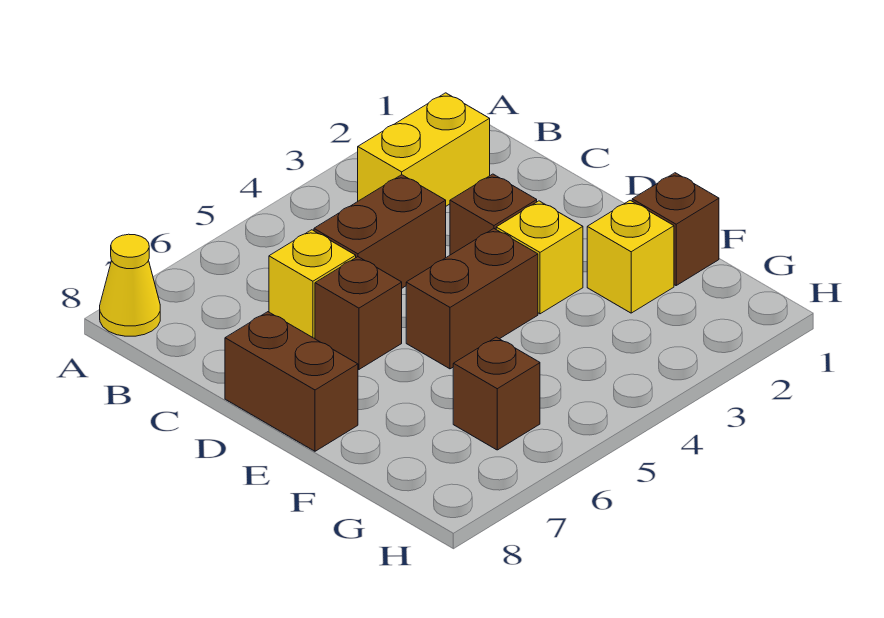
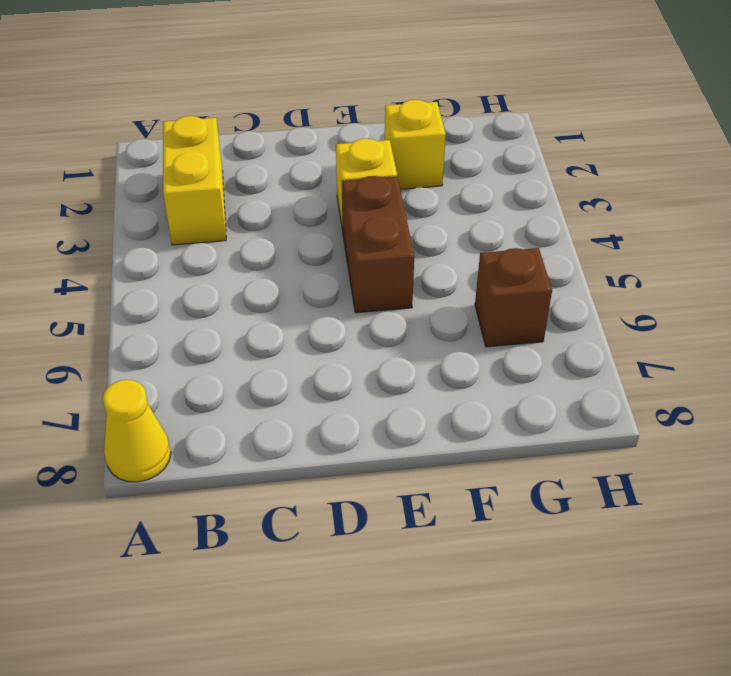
none -> brown brick C4:C5 level 1
none -> yellow brick C6 level 1
none -> brown brick D3 level 1

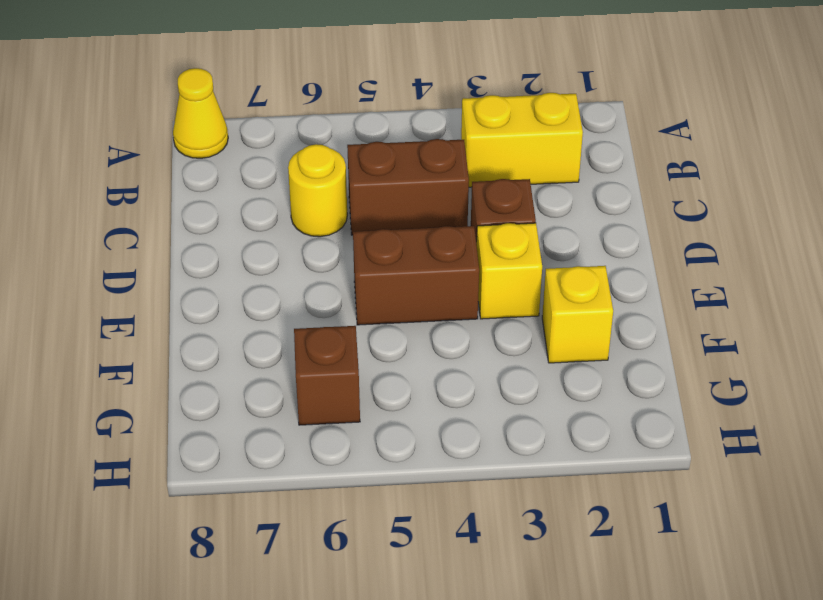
yellow round brick C6 level 1 -> yellow brick C6 level 1
none -> brown brick D6 level 1
none -> brown brick D8:E8 level 1
none -> brown brick F1 level 1

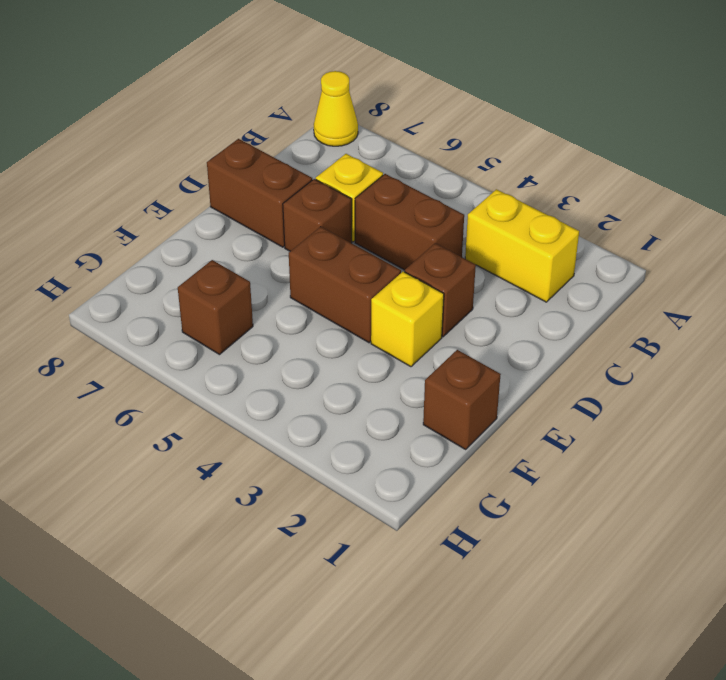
brown brick D7:D8 level 1 -> brown brick D8:E8 level 1
none -> yellow brick F2 level 1

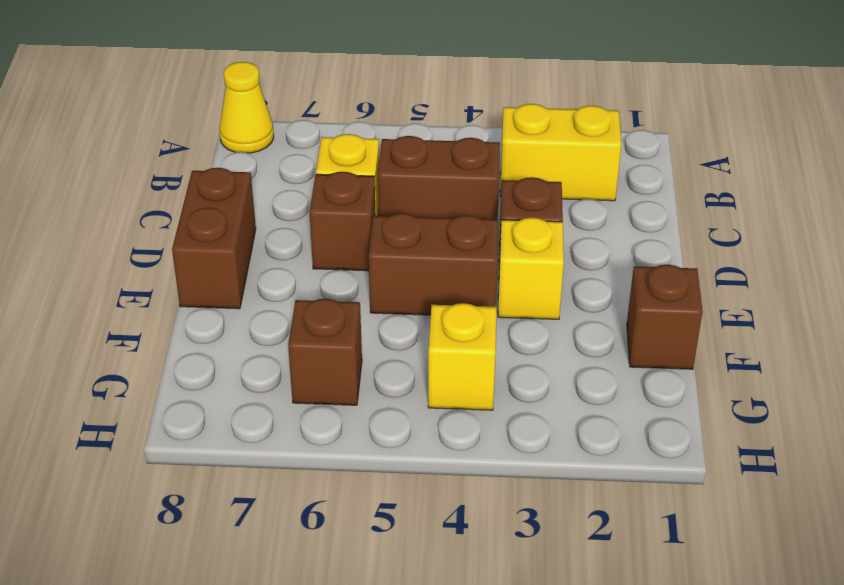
yellow brick G4 level 1 -> yellow brick F2 level 1

